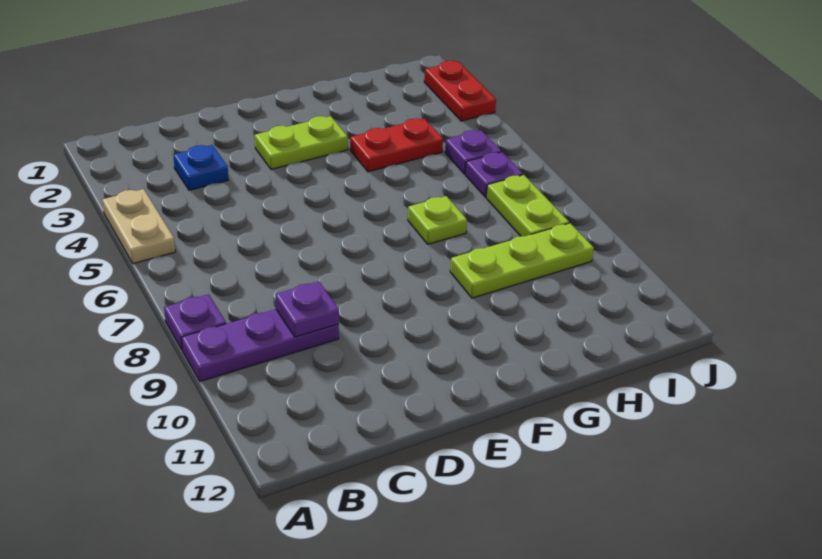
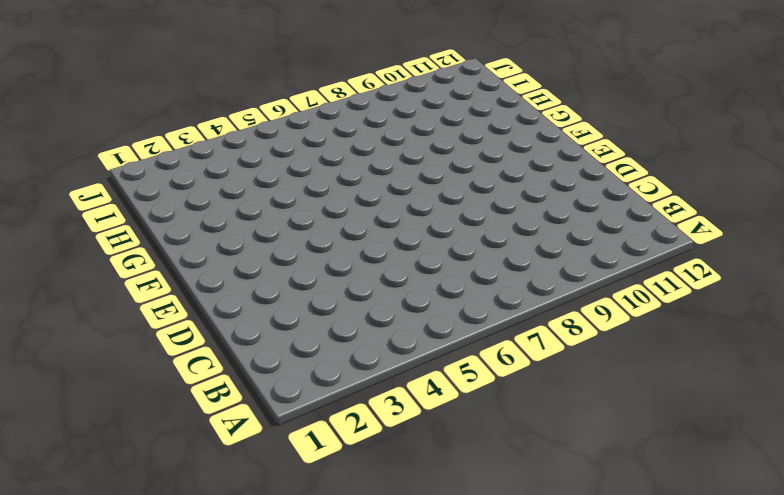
none -> tan plate A4:A5 level 1
none -> purple plate A8 level 1
none -> purple plate A9:C9 level 1

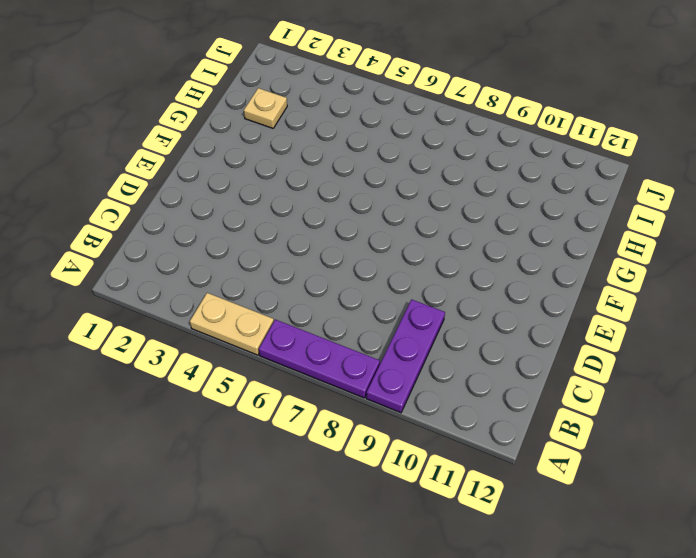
purple plate A6:A8 level 1 -> purple plate A8 level 1
tan plate H2 level 1 -> none
none -> blue plate C3 level 1
none -> lime plate E3:F3 level 1
none -> red plate G4:H4 level 1

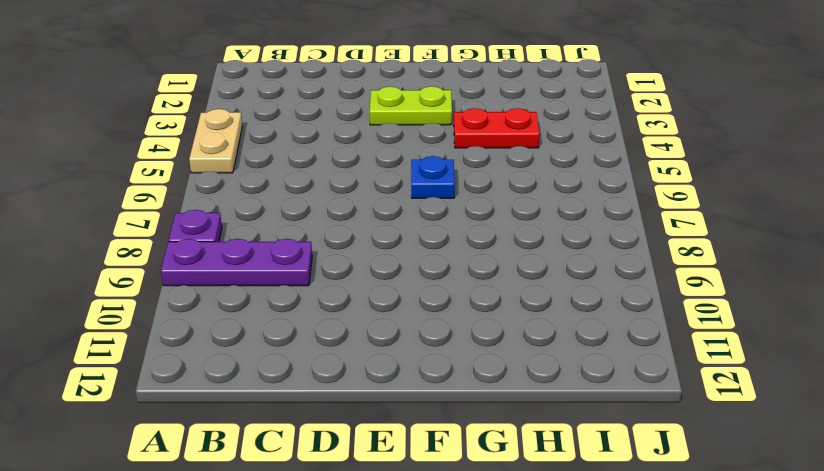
blue plate F6 level 1 -> blue plate C3 level 1
none -> lime plate G7 level 1
none -> lime plate G9:I9 level 1
none -> purple plate I5 level 1

